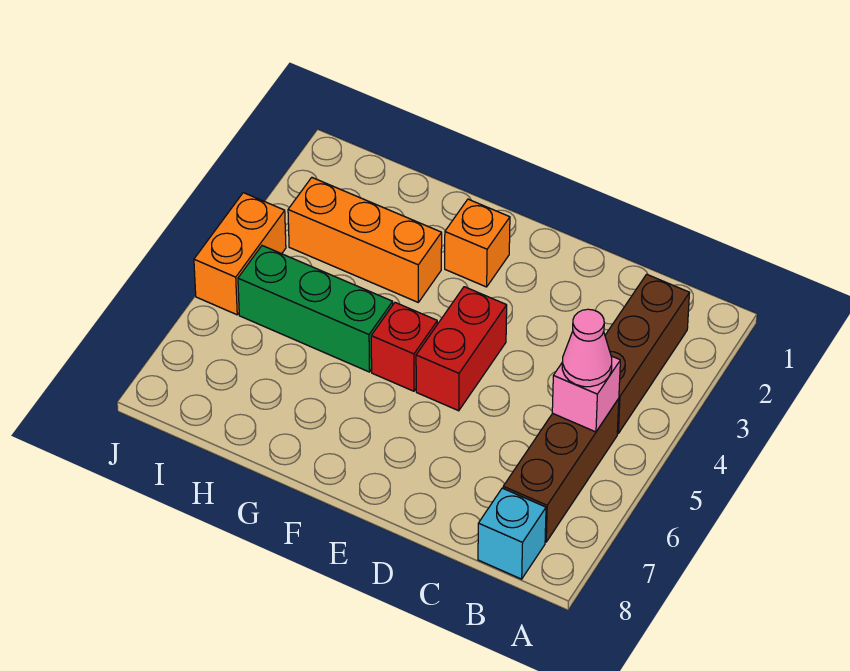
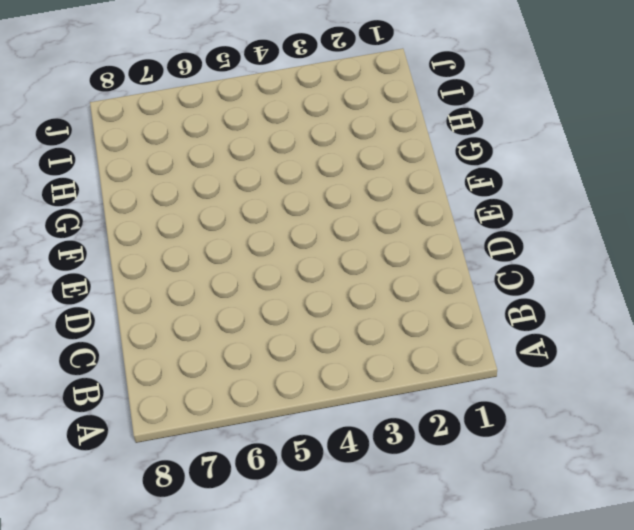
none -> brown brick B2:B4 level 1
none -> brown brick B5:B7 level 1

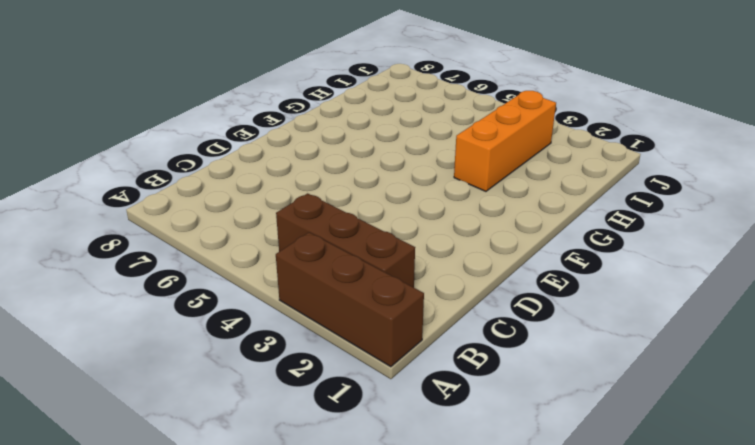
brown brick A1:A3 level 1 -> brown brick B5:B7 level 1
none -> cyan brick B8 level 1
none -> red brick E4:E5 level 1

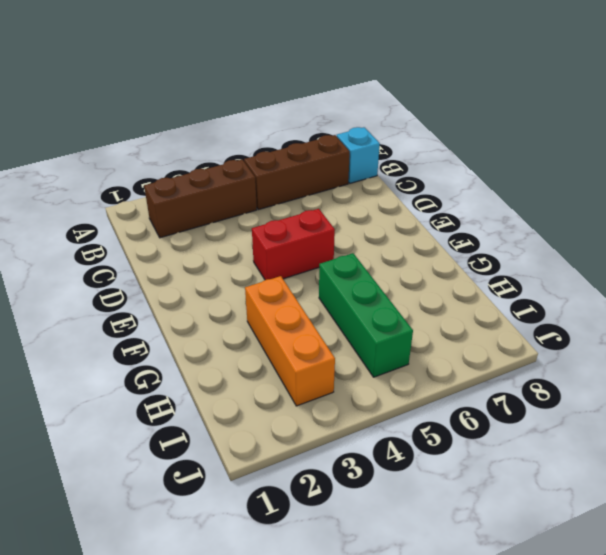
none -> orange brick F2 level 1
none -> red brick F5 level 1

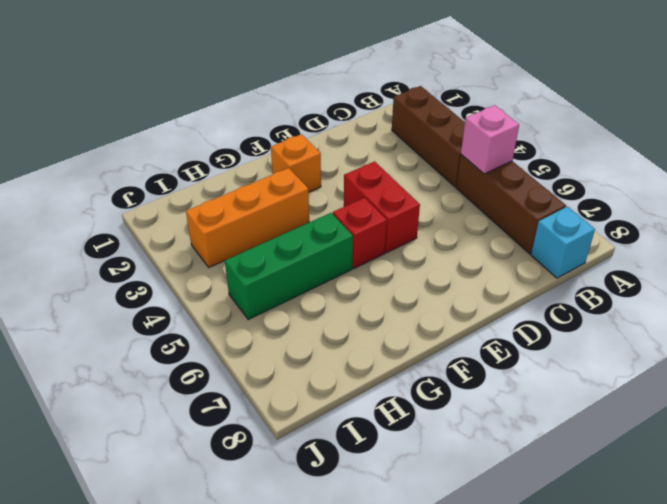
none -> orange brick J4:J5 level 1
none -> pink cone B5 level 3

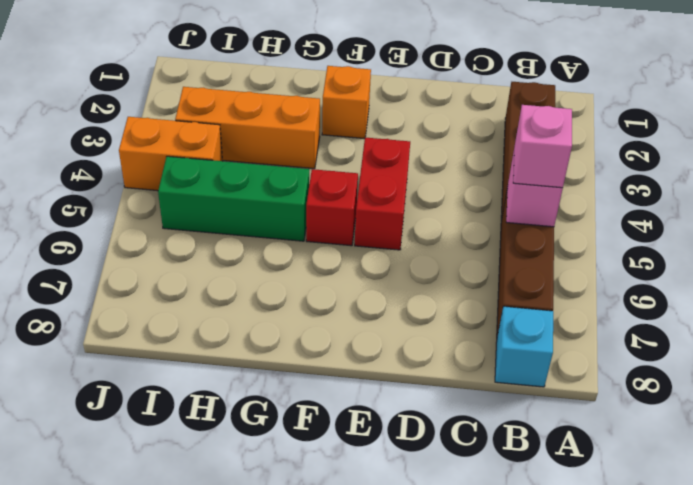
pink brick B5 level 3 -> pink cone B5 level 3
orange brick I4:J4 level 1 -> orange brick J4:J5 level 1

